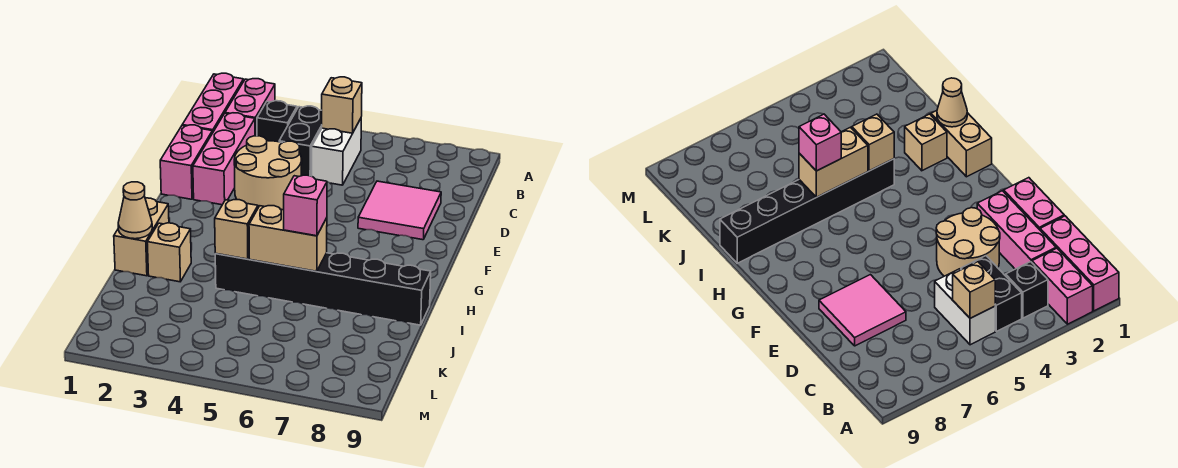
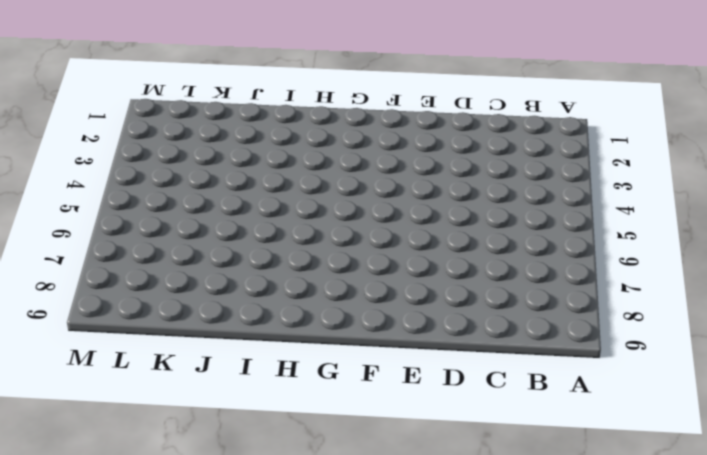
none -> pink brick A1:C1 level 1
none -> pink brick A2:B2 level 1
none -> black brick B3 level 1

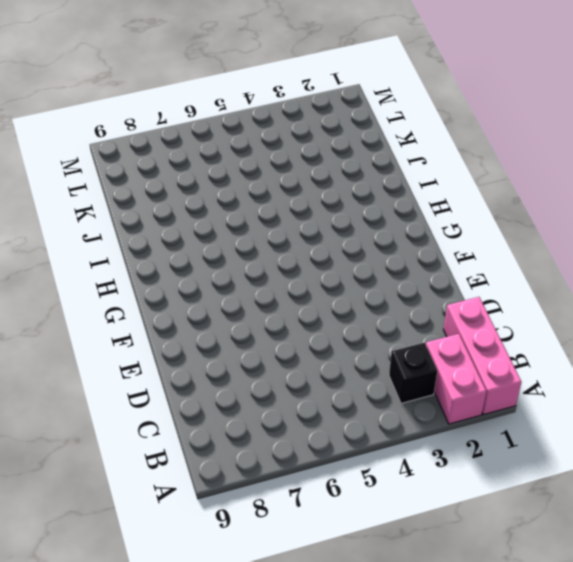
none -> black brick B4:C4 level 1
none -> white brick B5:C5 level 1
none -> pink brick C2:E2 level 1

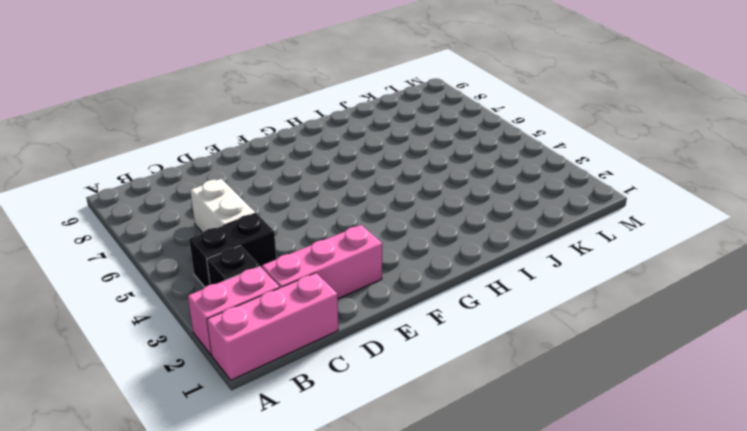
white brick C5:C6 level 1 -> white brick B5:C5 level 1
none -> pink brick D1:E1 level 1
none -> tan round brick D3:E4 level 1
none -> pink tile D7:E8 level 1

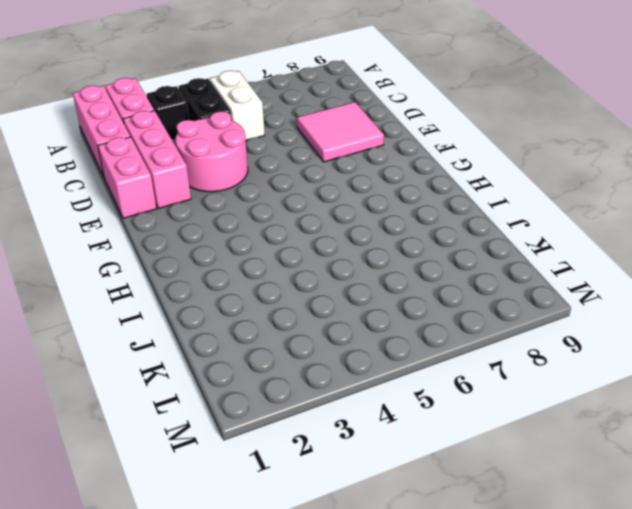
pink round brick D3:E4 level 1 -> tan round brick D3:E4 level 1
none -> tan brick H1:I1 level 1
none -> tan brick I2 level 1
none -> black brick I4:I9 level 1

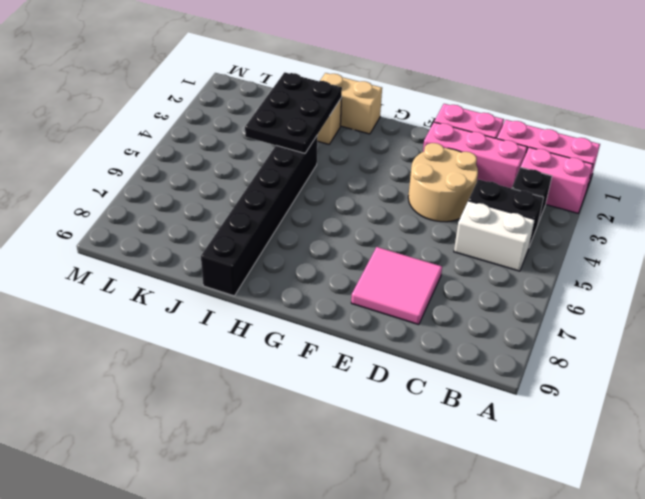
black plate I2:J4 level 2 -> tan brick I4 level 2
none -> tan brick B5 level 2
none -> tan cone I1 level 2
none -> tan brick I5:I6 level 2

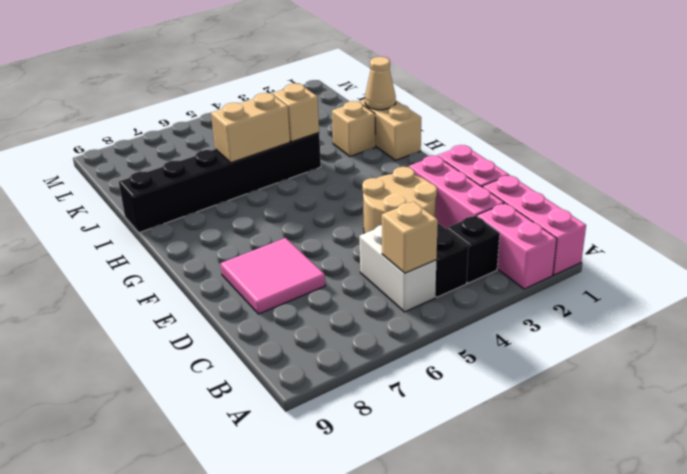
none -> pink brick I6 level 3

